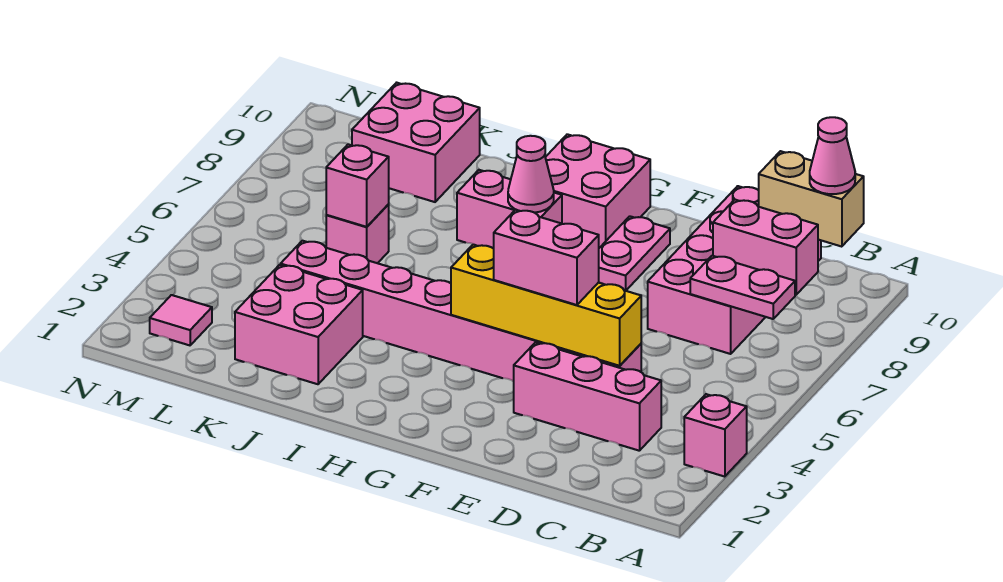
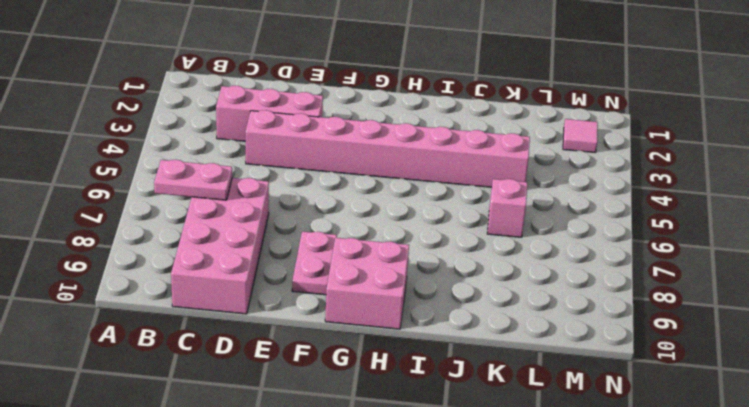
none -> pink brick A3 level 1
none -> pink brick H8:I8 level 1
none -> pink brick J2:K3 level 1

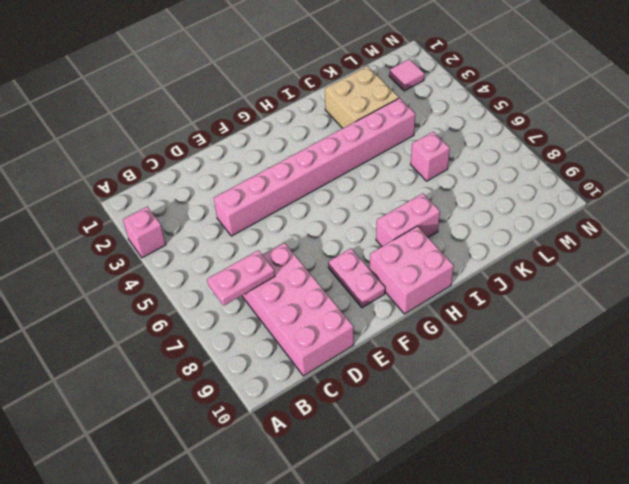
tan brick J2:K3 level 1 -> pink brick J2:K3 level 1
none -> pink brick C3:E3 level 1
none -> pink brick K9:L10 level 1
none -> pink brick B8:C8 level 2

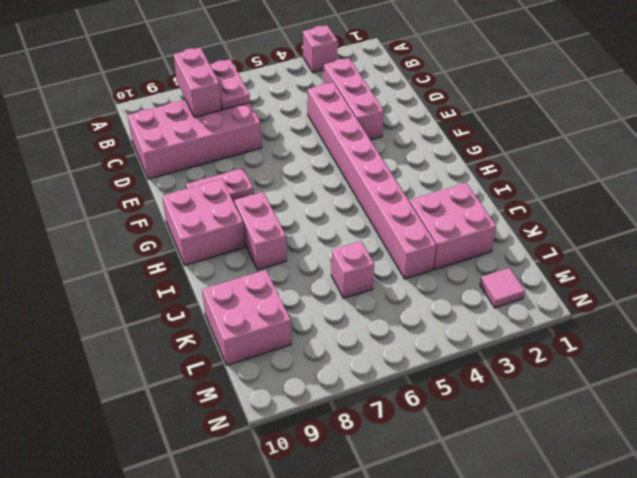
none -> tan brick B10:C10 level 2
none -> yellow brick D4:G4 level 2
none -> pink cone H8 level 2

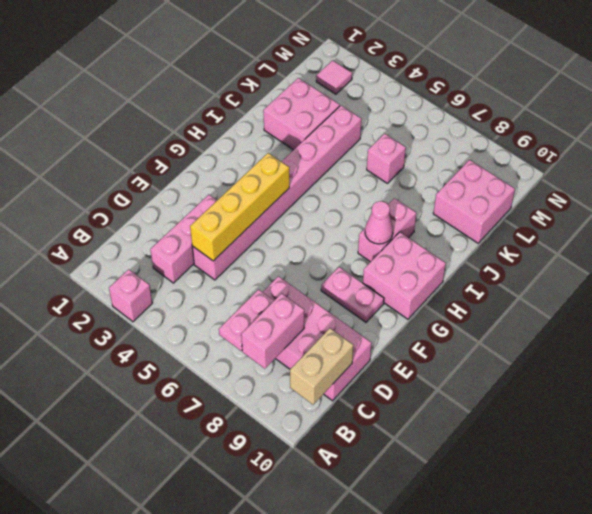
none -> pink brick K6 level 2
none -> pink cone B10 level 3
none -> pink brick E4:F4 level 3

